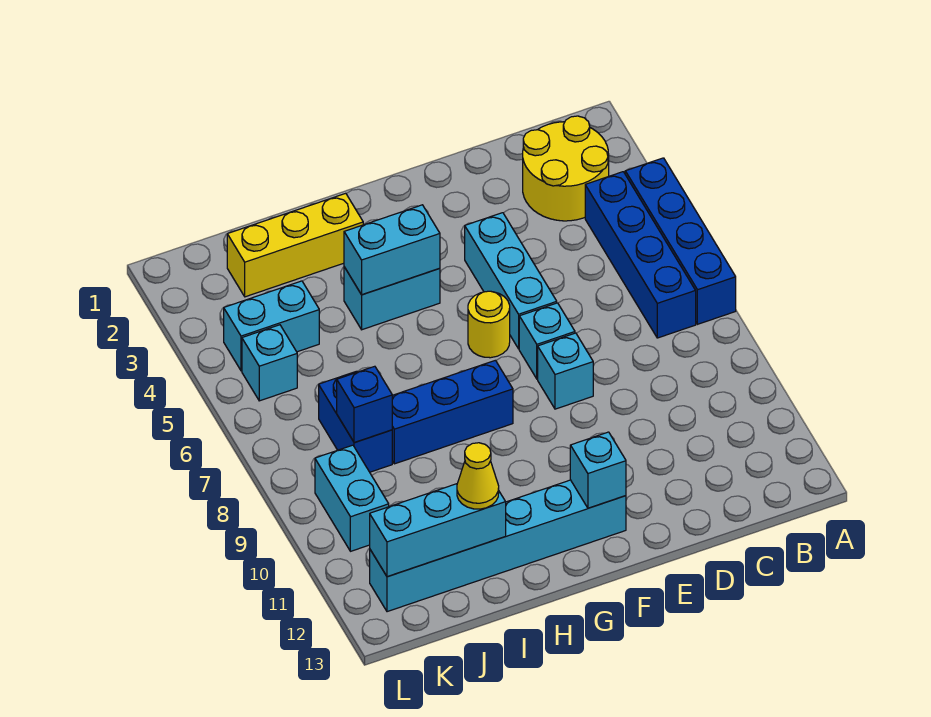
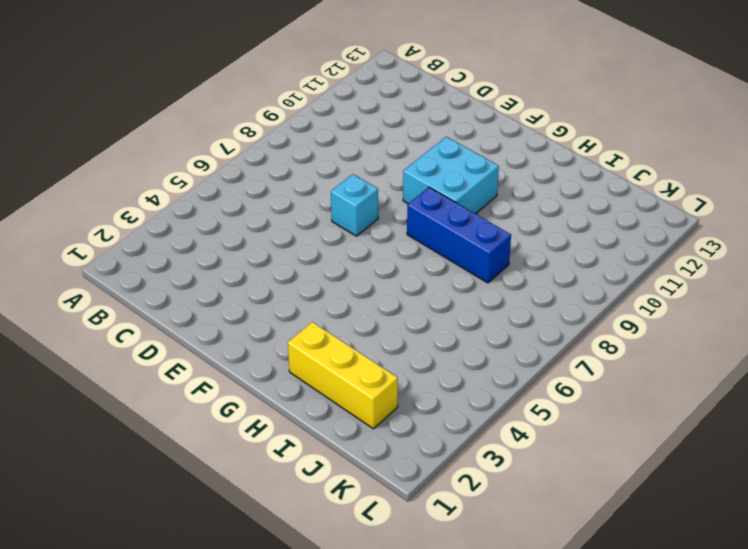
cyan brick F9:G10 level 1 -> none
none -> blue brick A4:A7 level 1
none -> yellow round brick B2:C3 level 1
none -> blue brick B4:B7 level 1

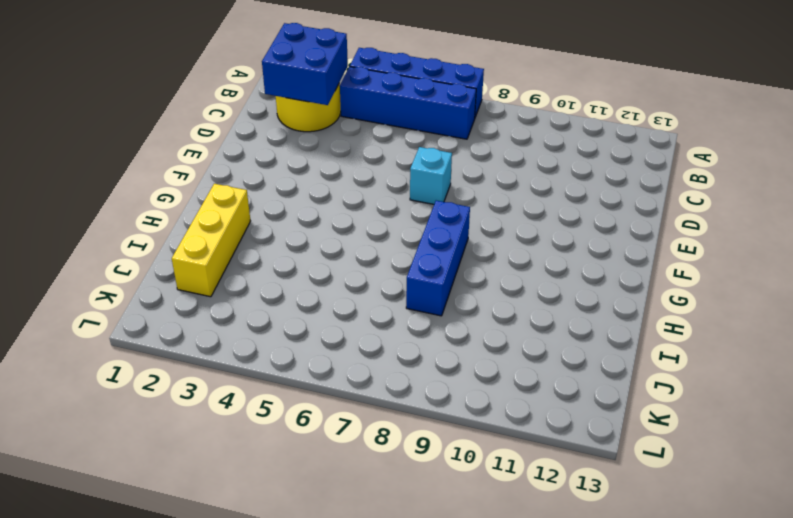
blue brick B2:C3 level 2 -> none
none -> cyan brick E4:E6 level 1
none -> cyan brick E8 level 1
none -> yellow round brick F6 level 1

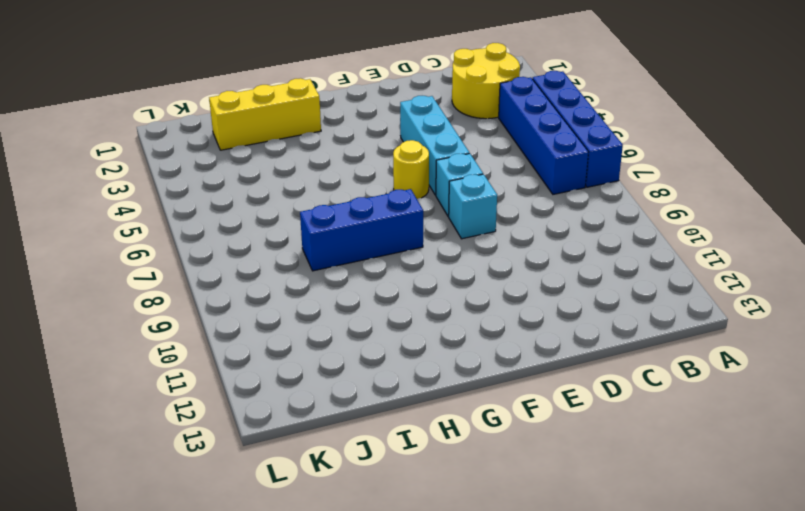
none -> cyan brick F12:K12 level 1
none -> cyan brick G4:H4 level 1
none -> cyan brick J4:K4 level 1

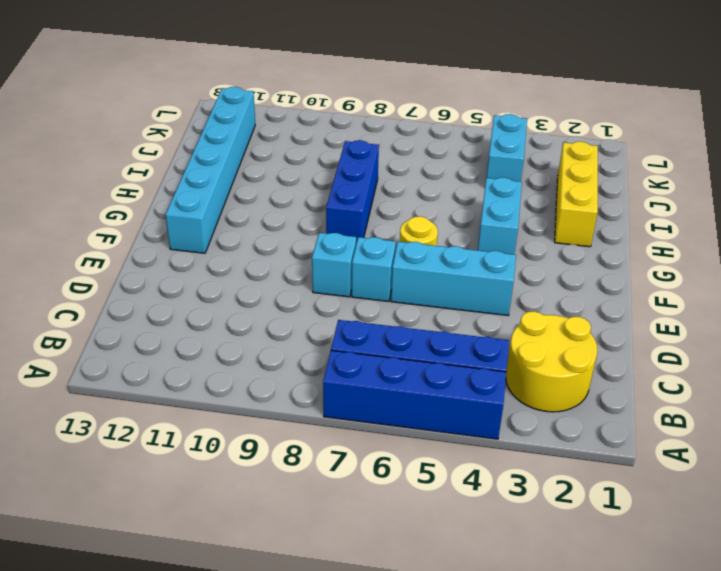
none -> blue brick J7:J8 level 1
none -> cyan brick K5 level 1
none -> cyan brick K9:K10 level 1

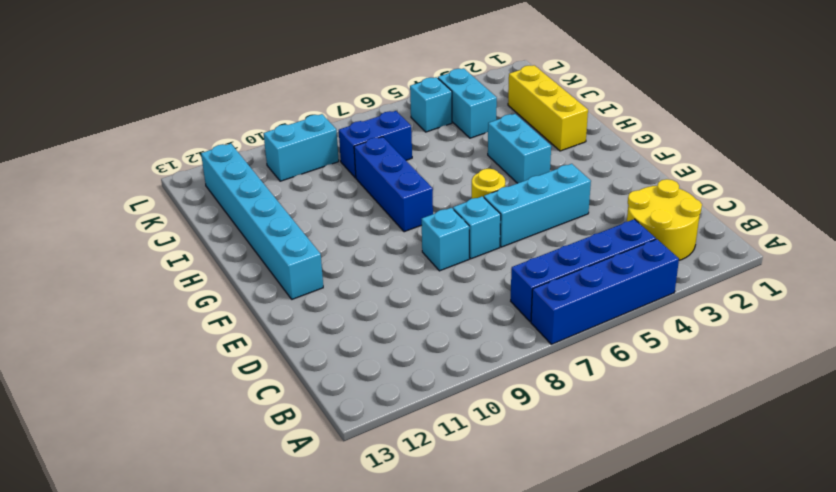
none -> cyan brick F12 level 2
none -> cyan brick G4:H4 level 2
none -> cyan brick I12:K12 level 2

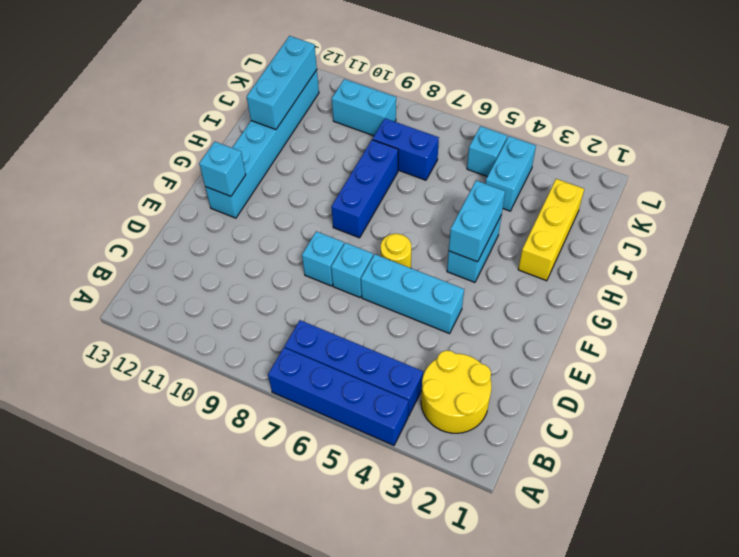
none -> blue brick J8 level 2
none -> yellow cone I12 level 3

